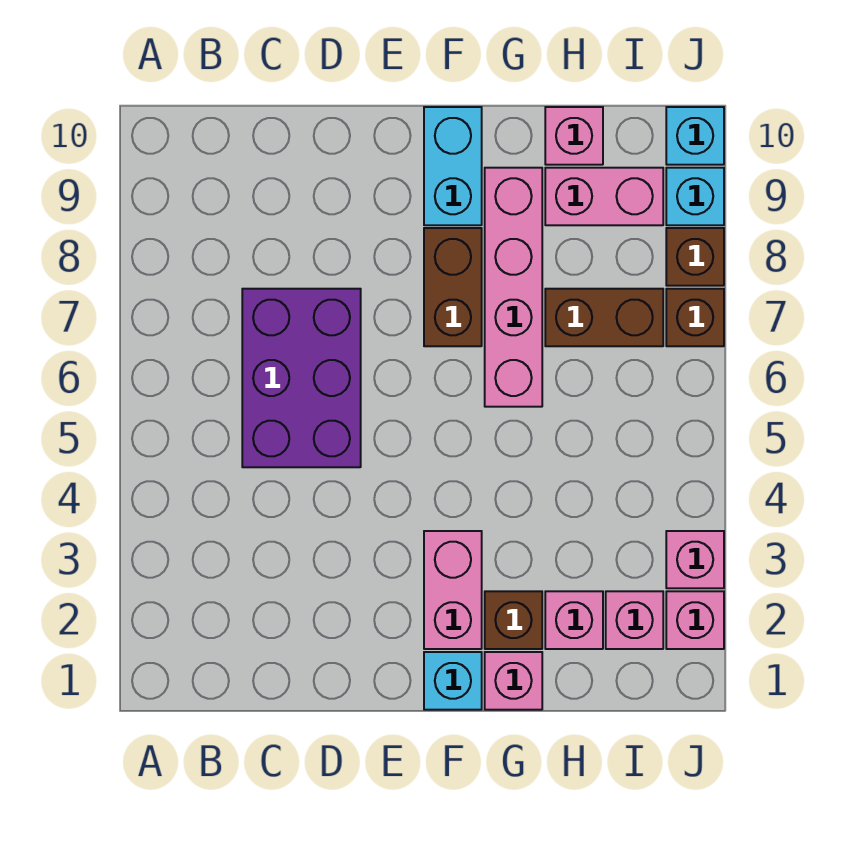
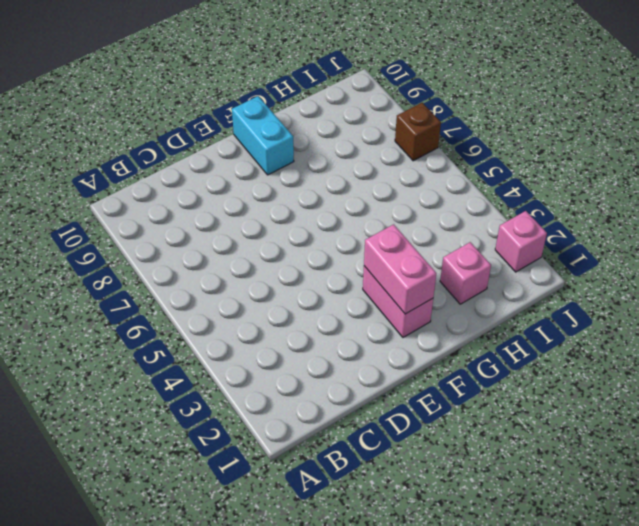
pink brick F2:F3 level 2 -> pink brick H9:I9 level 1
none -> purple brick C5:D7 level 1
none -> cyan brick F1 level 1
none -> brown brick F7:F8 level 1

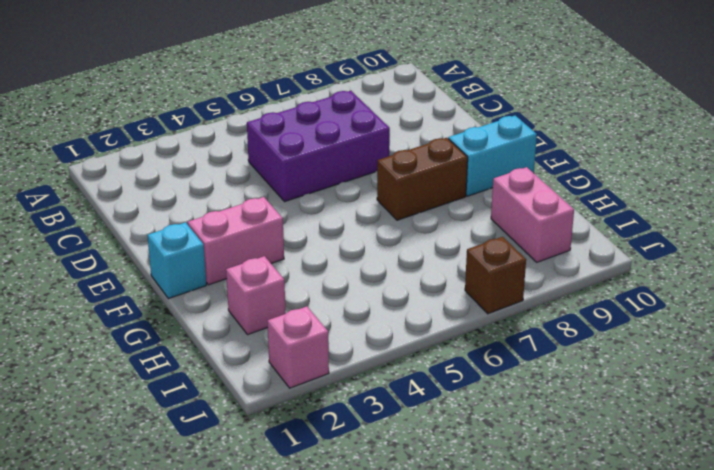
none -> pink brick G1 level 1
none -> brown brick G2 level 1
none -> pink brick G6:G9 level 1

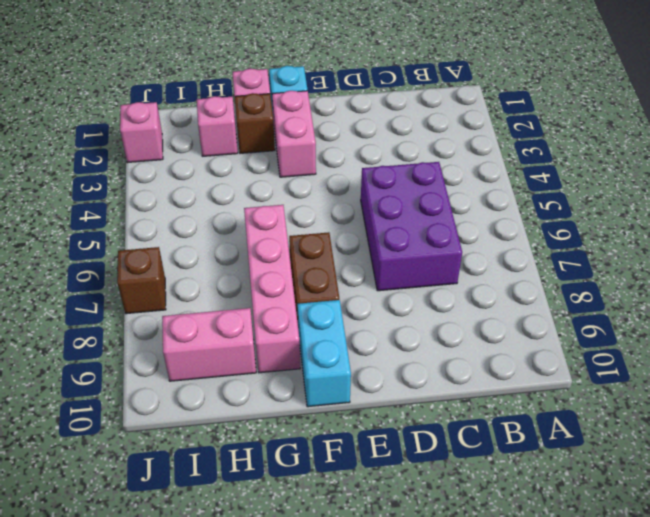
none -> brown brick H7:I7 level 1
none -> pink brick H10 level 1
none -> pink brick I2 level 1

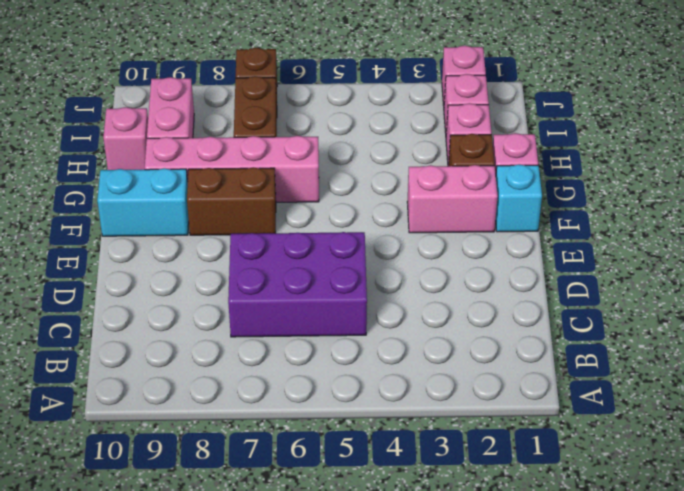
none -> pink brick J3 level 1
none -> brown brick J8 level 1
none -> cyan brick J9 level 1

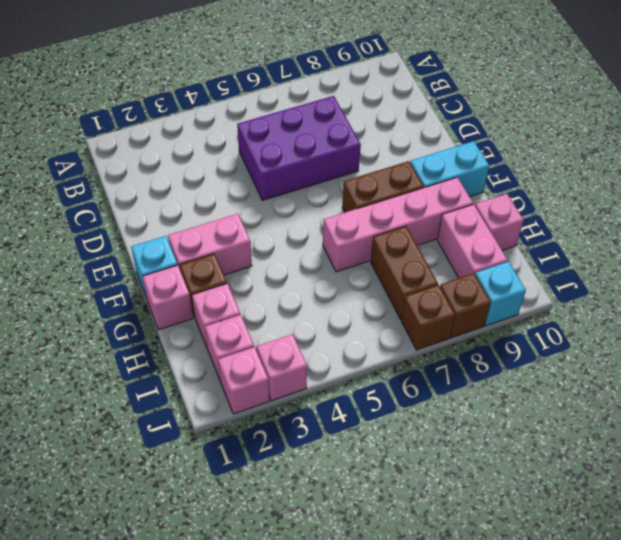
none -> cyan brick J10 level 1

